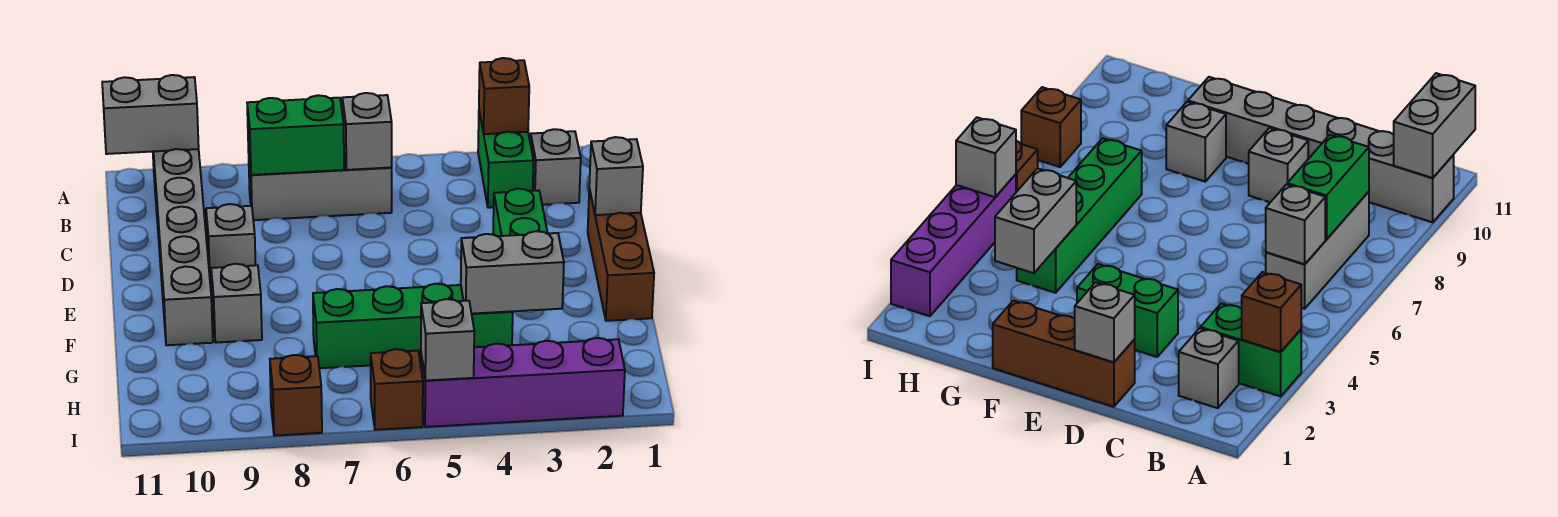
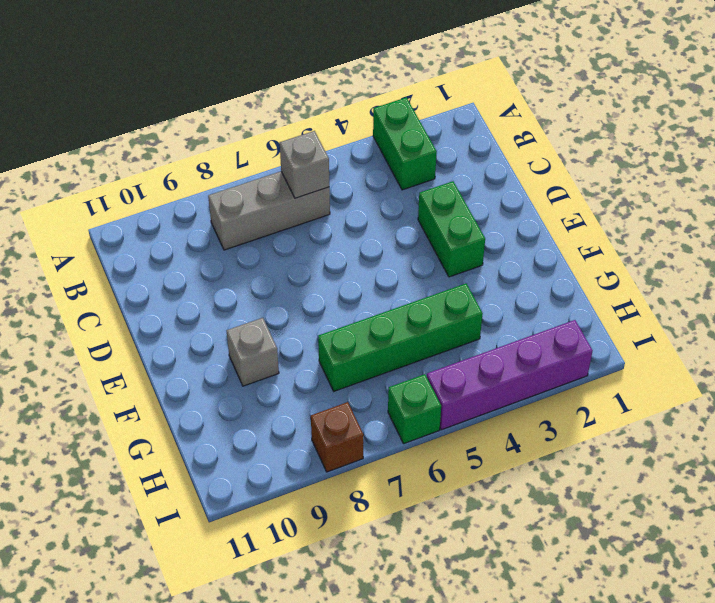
green brick I6 level 1 -> brown brick I6 level 1
none -> grey brick A10:F10 level 1
none -> grey brick B2 level 1
none -> brown brick D1:F1 level 1

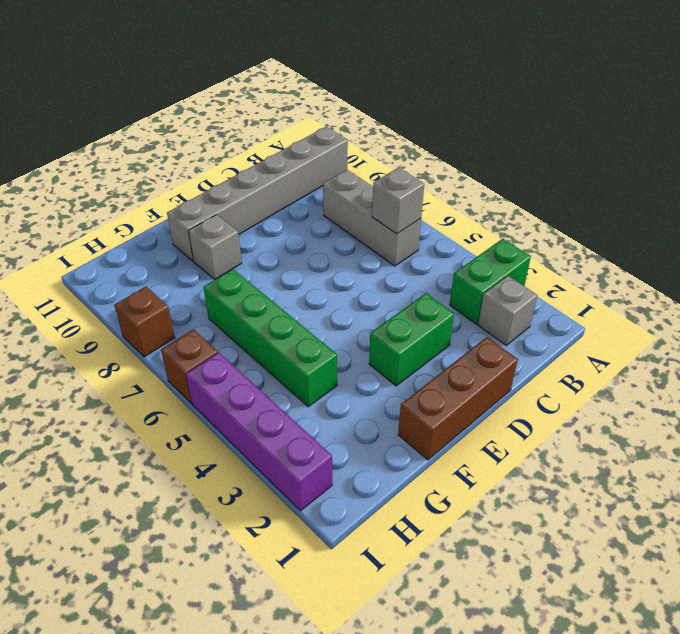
none -> grey brick D9 level 1
none -> brown brick A3 level 2
none -> grey brick A10:A11 level 2

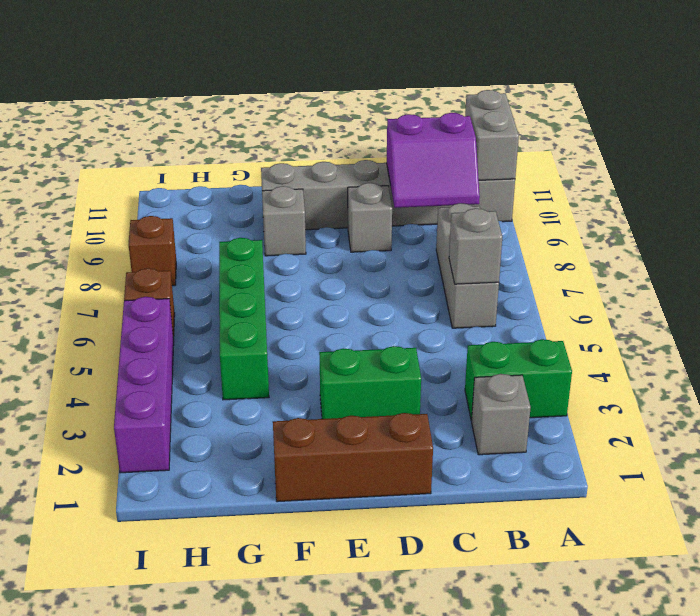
purple slope B9:C10 level 2 top 10 -> none
none -> brown brick A3 level 2
none -> green brick B7:B8 level 2
none -> grey brick D1 level 2

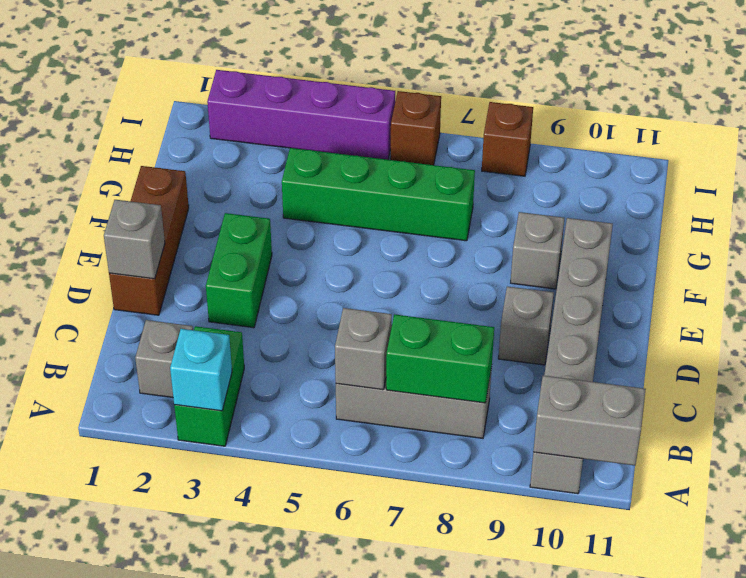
cyan brick A3 level 2 -> brown brick A3 level 2
none -> grey brick G3:G4 level 2
none -> grey brick I5 level 2

